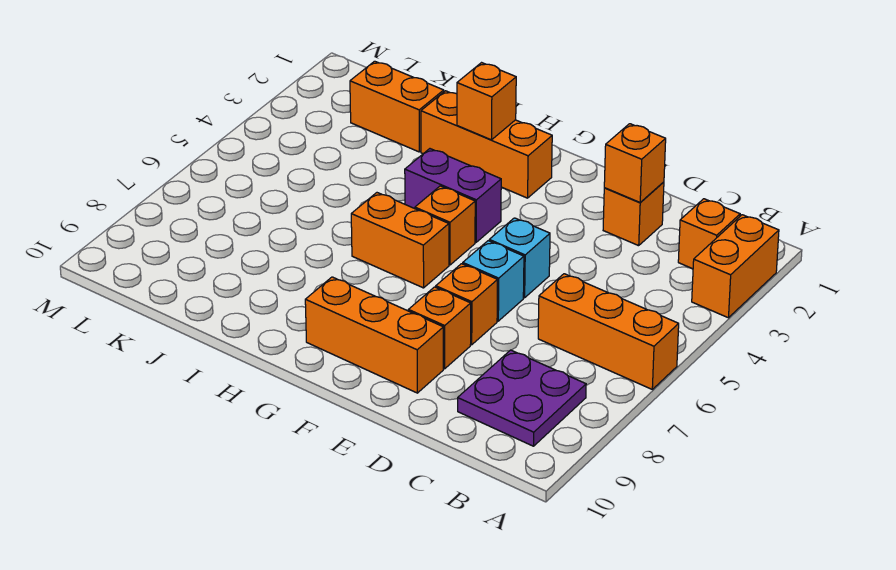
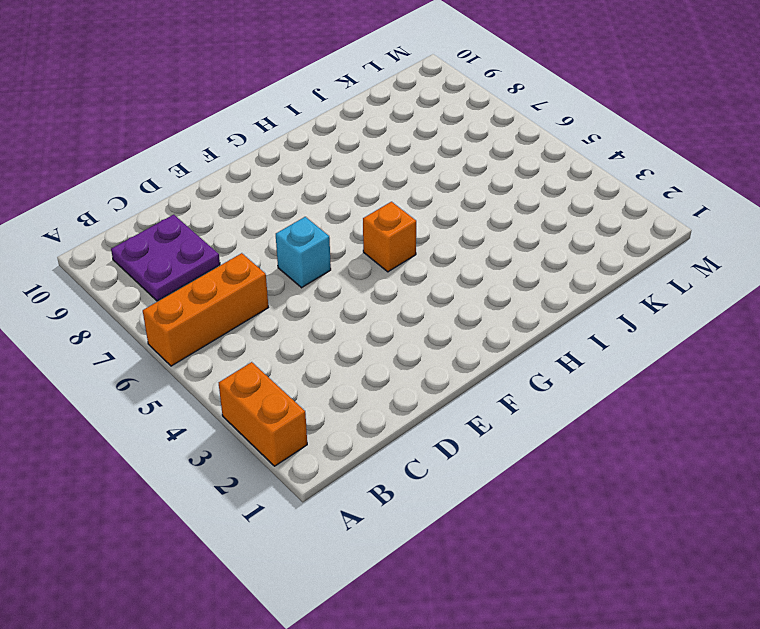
none -> orange brick B2 level 1
none -> orange brick D2 level 1
none -> cyan brick E5 level 1

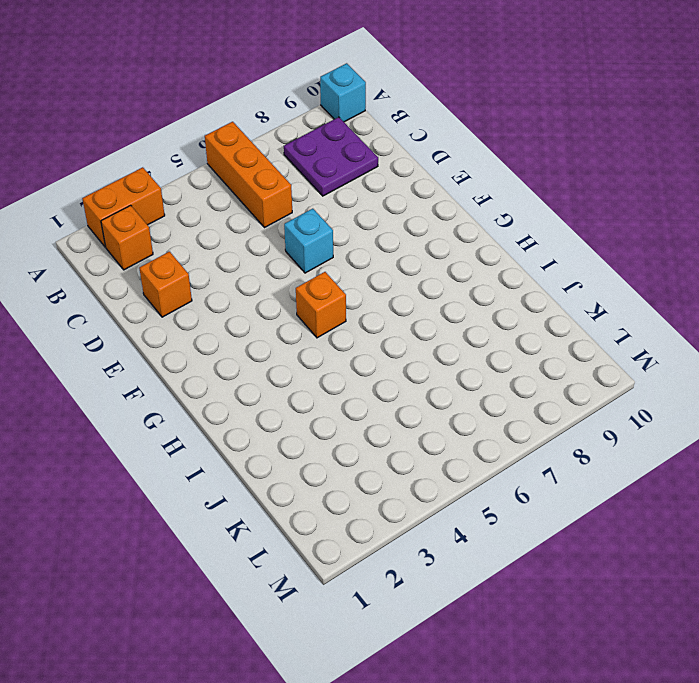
cyan brick A10 level 1 -> cyan brick E5 level 1
none -> orange brick E7 level 1
none -> orange brick E8 level 1
none -> orange brick E9:G9 level 1

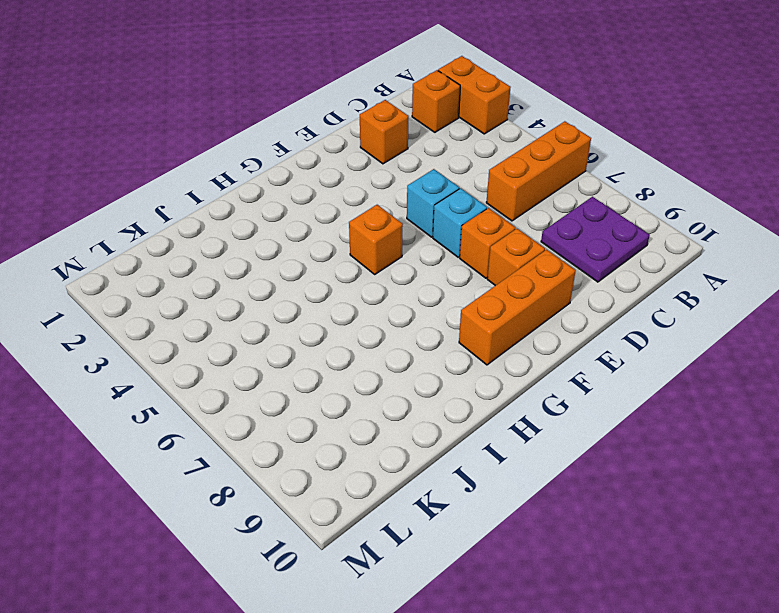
none -> orange brick G2:I2 level 1
none -> purple brick G4:H4 level 1
none -> orange brick G6:H6 level 1

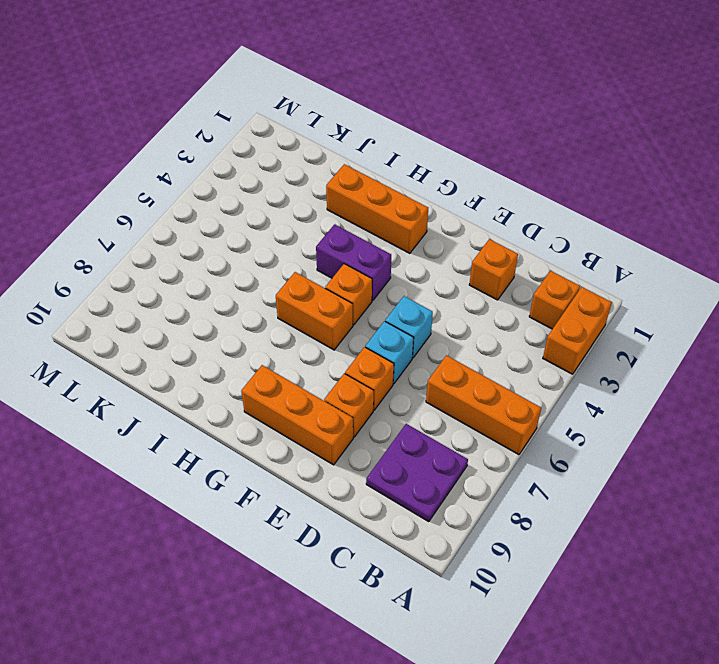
none -> orange brick J2:K2 level 1
none -> orange brick D2 level 2
none -> orange brick H2 level 2

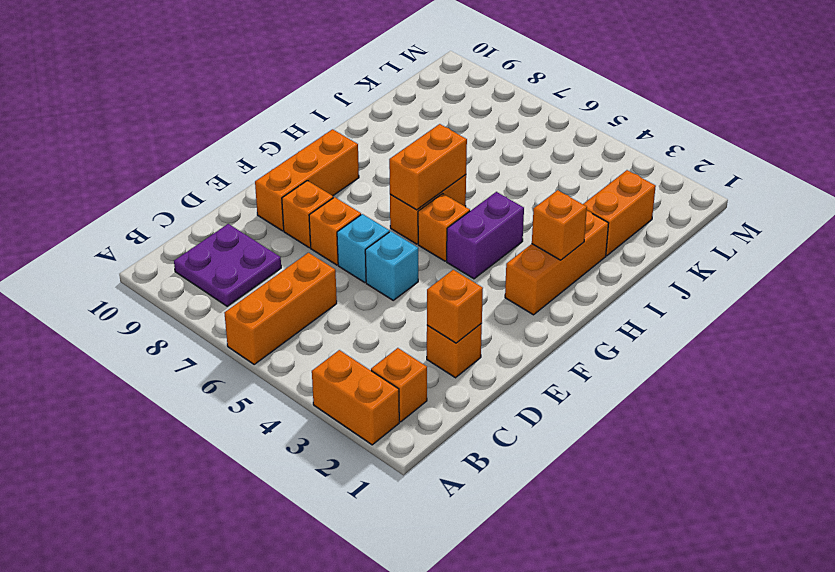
orange brick G6:H6 level 2 -> none

